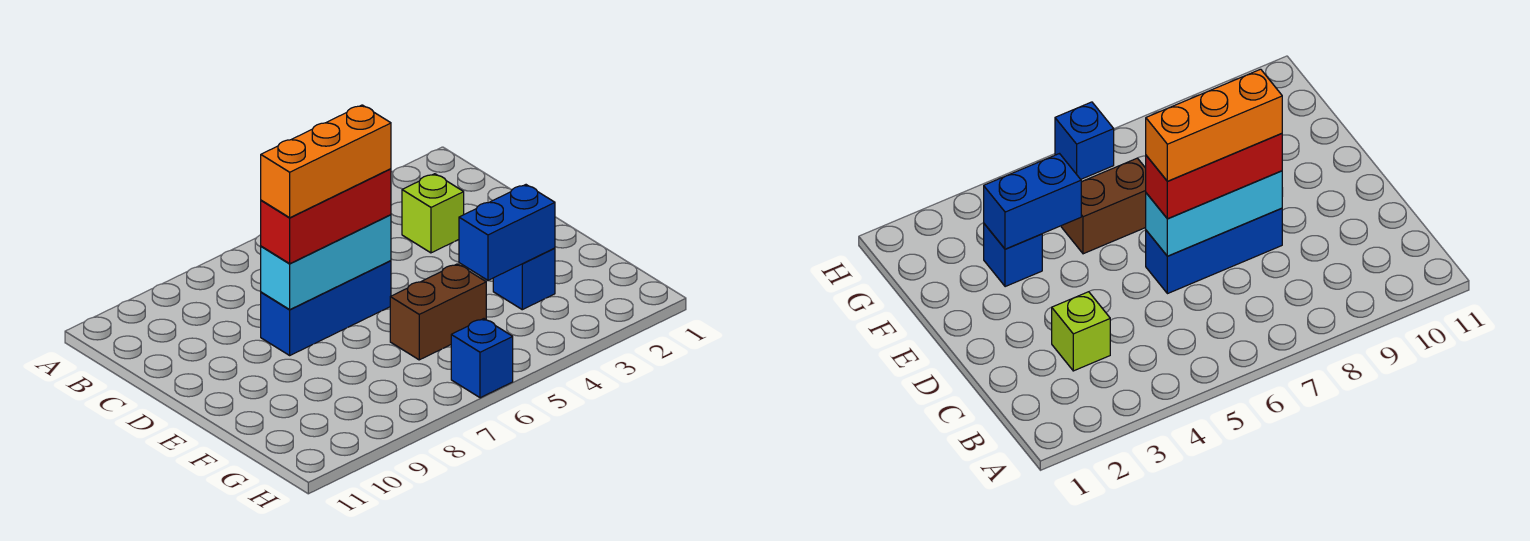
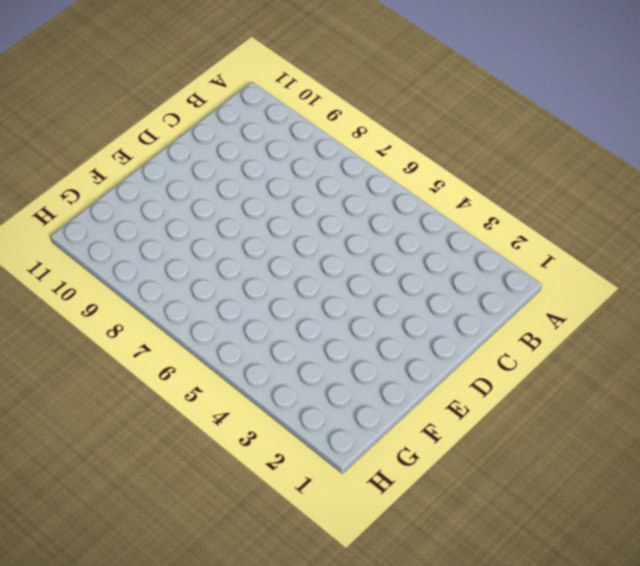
none -> lime brick C3 level 1
none -> blue brick D6:D8 level 1

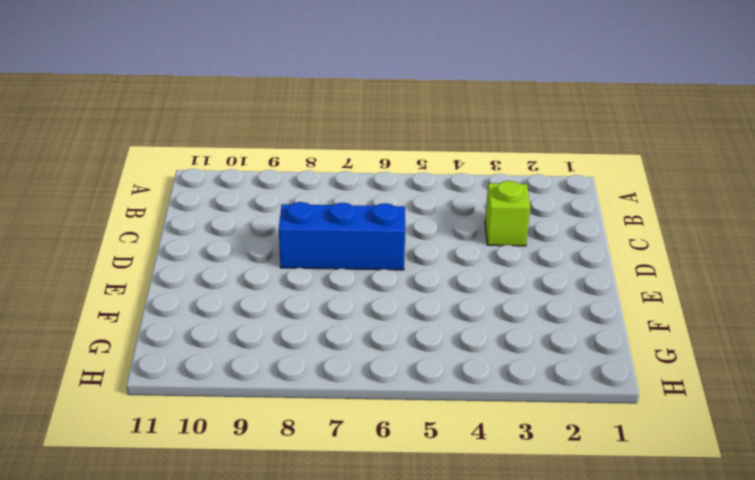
none -> blue brick F3 level 1
none -> brown brick F5:F6 level 1

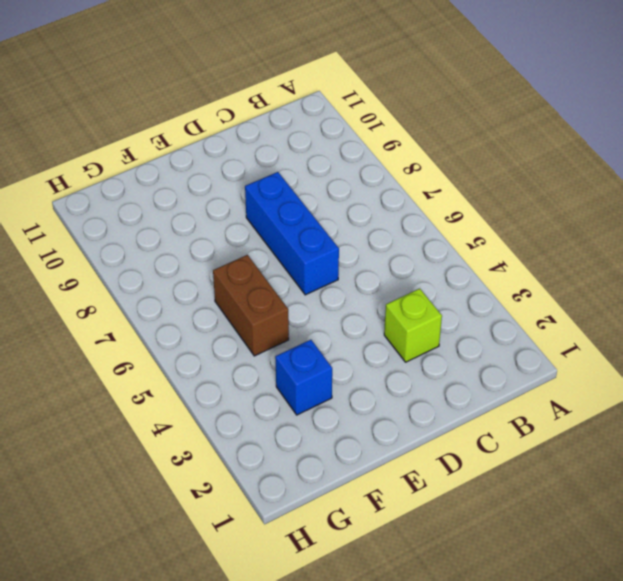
none -> blue brick H6 level 1
none -> cyan brick D6:D8 level 2

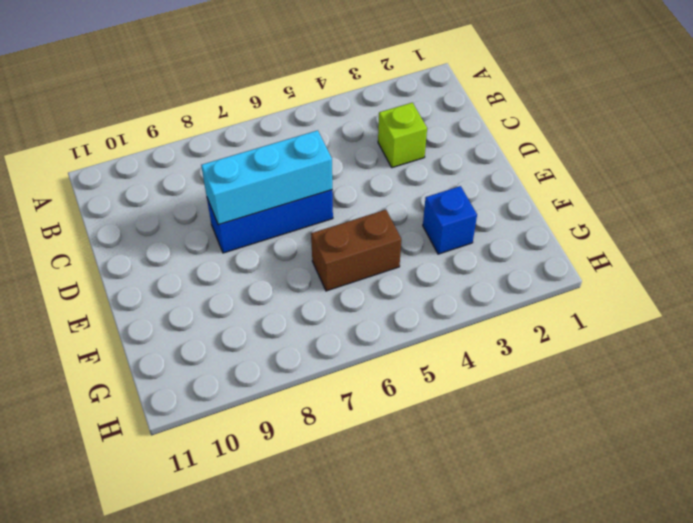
none -> blue brick H6 level 1
none -> blue brick F3:F4 level 2

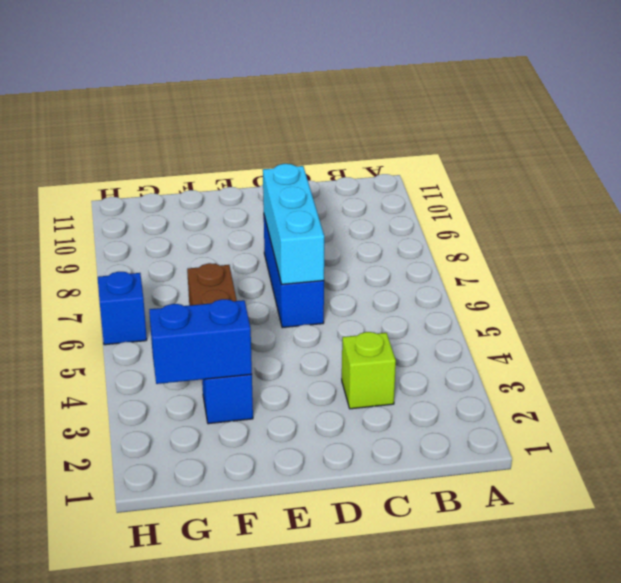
blue brick F3:G3 level 2 -> blue brick F3:F4 level 2
none -> red brick D6:D8 level 3
none -> orange brick D6:D8 level 4

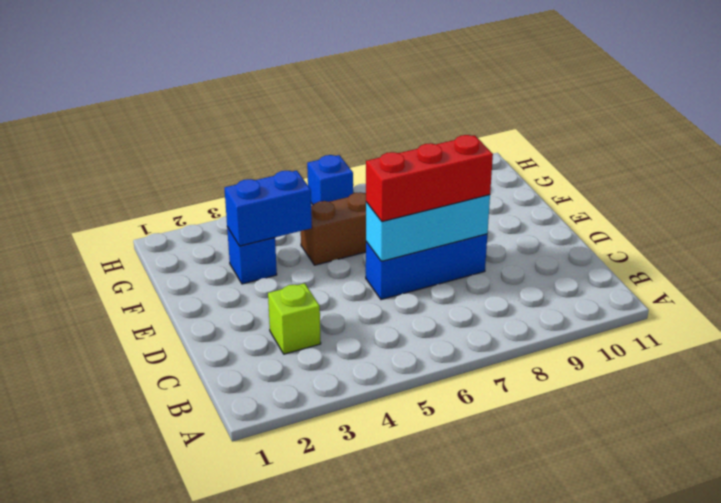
none -> orange brick D6:D8 level 4

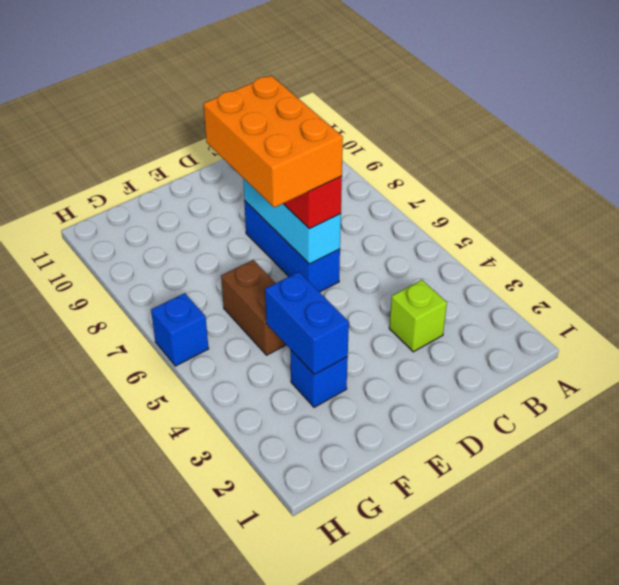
orange brick D6:E8 level 4 -> orange brick D6:D8 level 4

